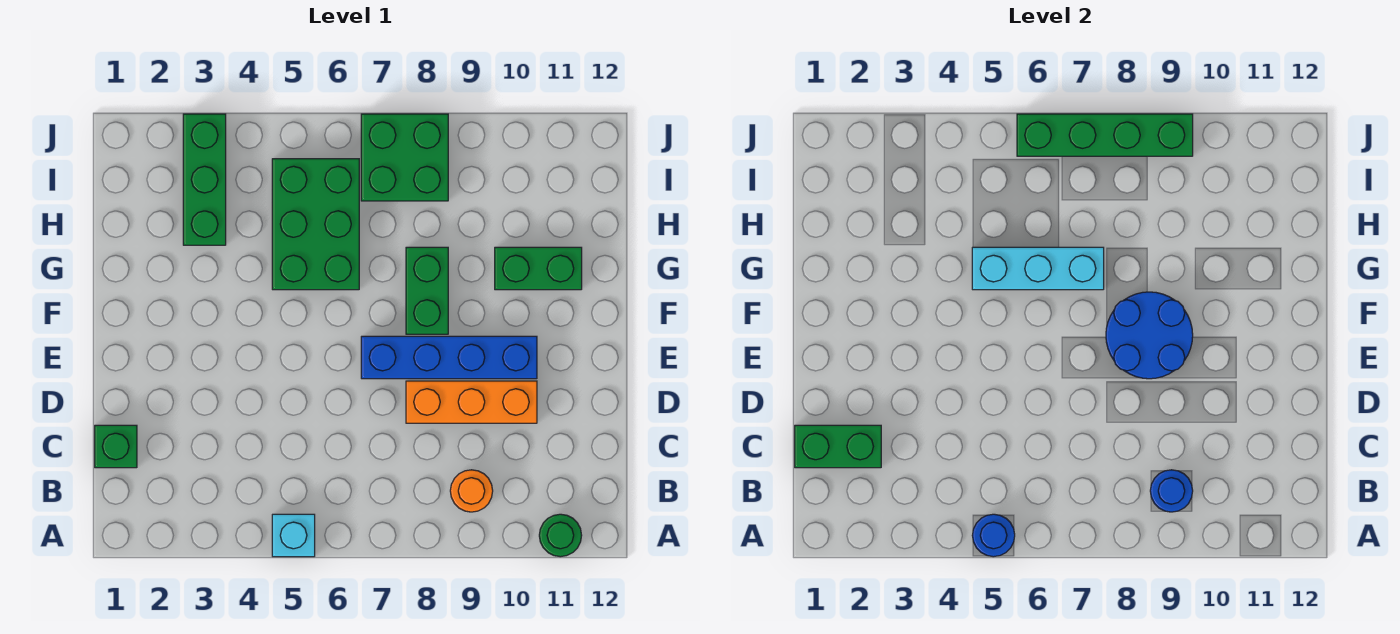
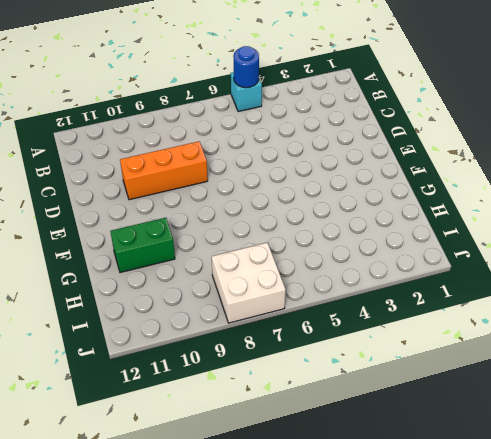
white brick I7:J8 level 1 -> green brick I7:J8 level 1
none -> green round brick A11 level 1
none -> orange round brick B9 level 1
none -> green brick C1 level 1

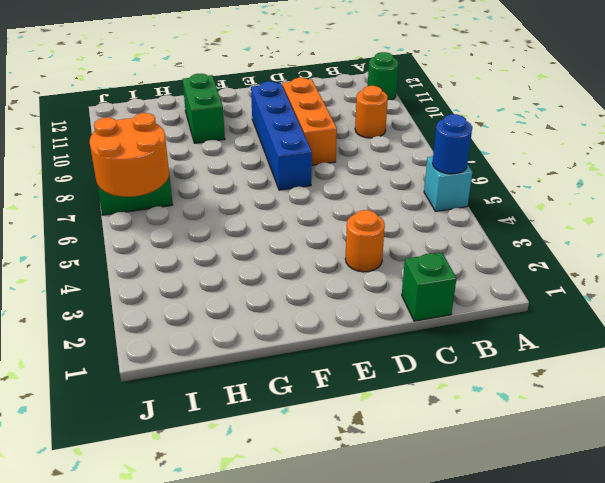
orange round brick D3 level 1 -> none
orange round brick I6:J7 level 2 -> green brick J6:J9 level 2
none -> green brick F8:G8 level 1
none -> green brick G5:I6 level 1
none -> green brick H3:J3 level 1

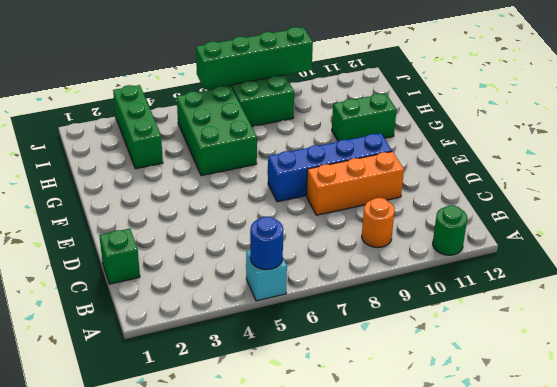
none -> green brick F8:G8 level 1
none -> blue round brick B9 level 2
none -> green brick C1:C2 level 2

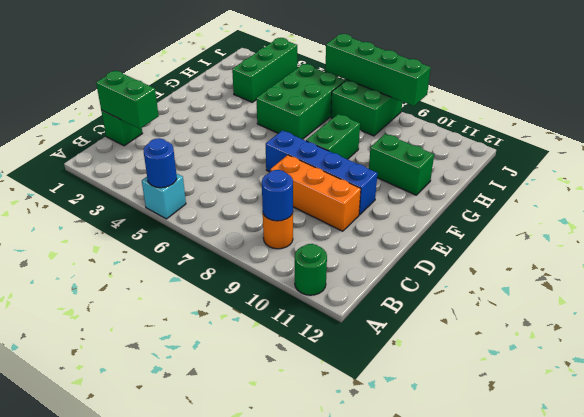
none -> blue round brick E8:F9 level 2
none -> cyan brick G5:G7 level 2

